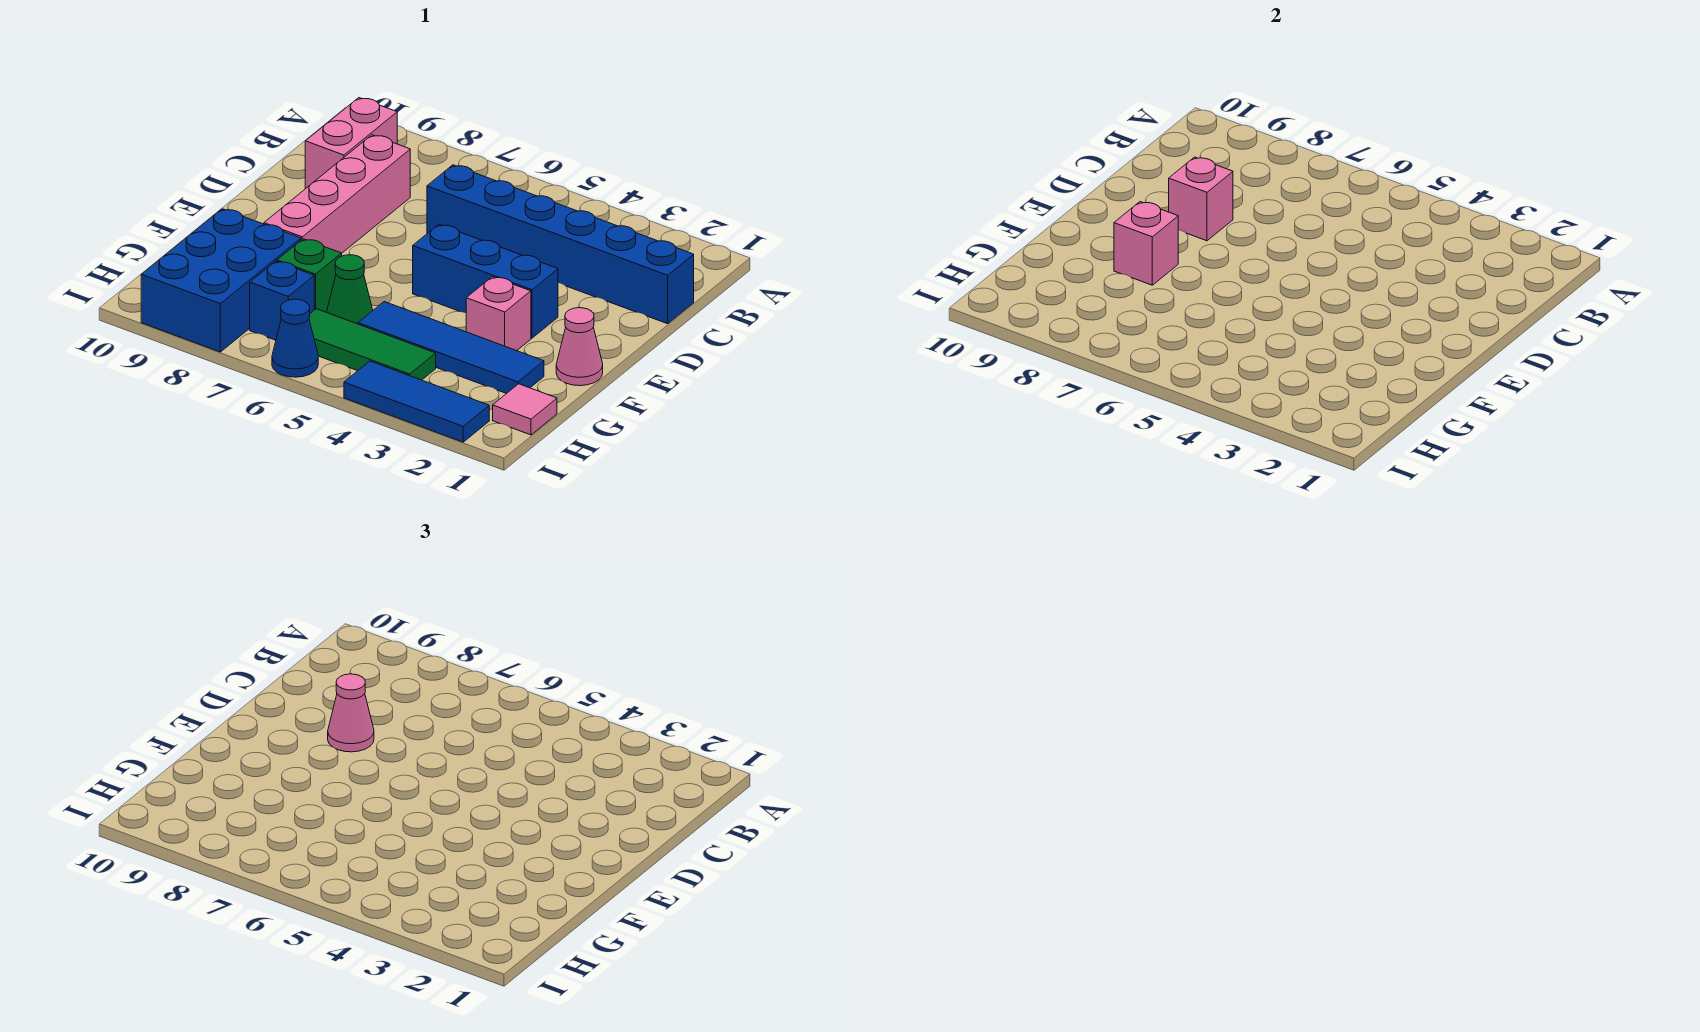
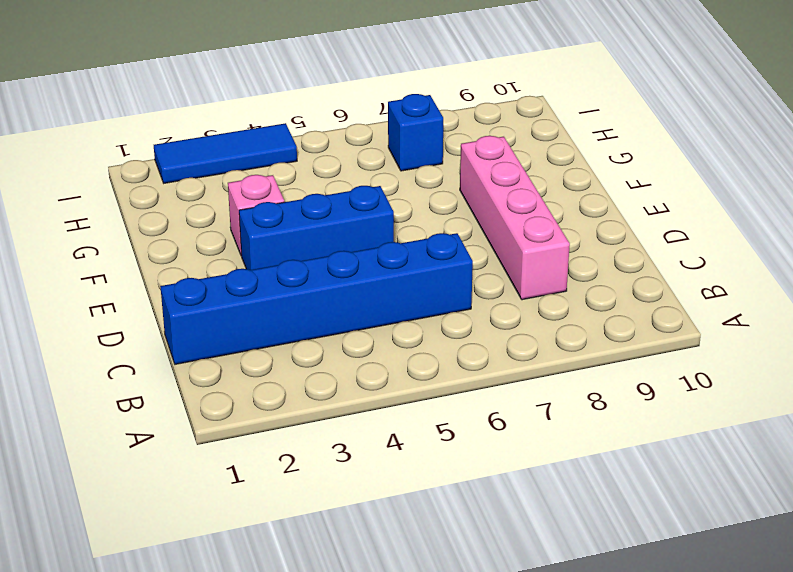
none -> pink brick B9:C9 level 1
none -> pink cone F1 level 1
none -> blue tile G2:G5 level 1

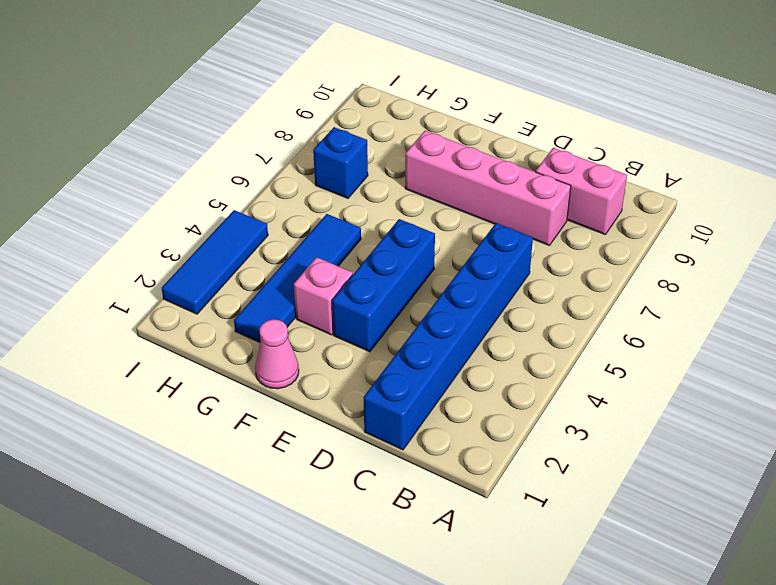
none -> green cone G6 level 1
none -> green brick G7 level 1
none -> blue brick G8:I9 level 1

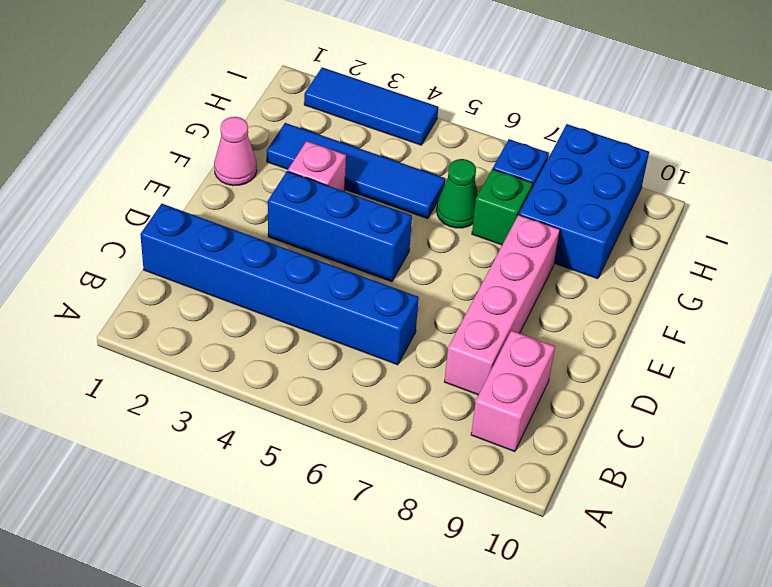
none -> pink tile H1 level 1
none -> green tile H4:H6 level 1
none -> blue cone I6 level 1

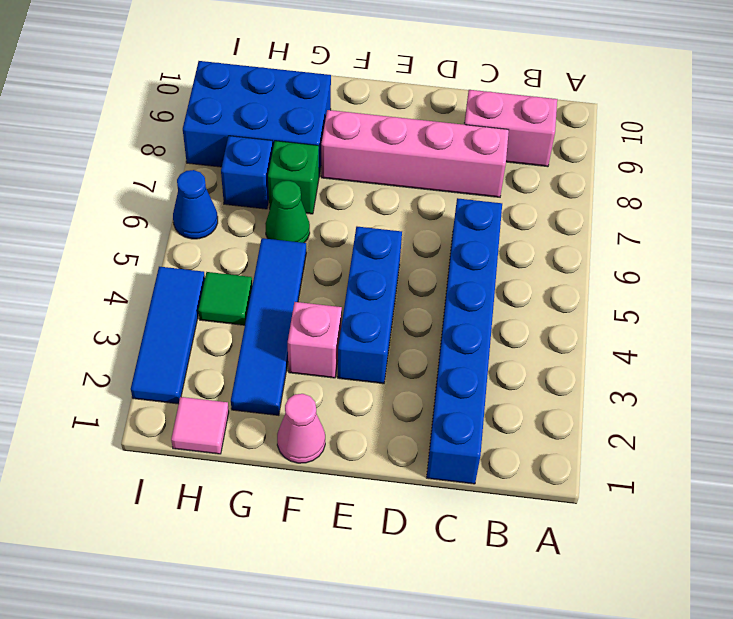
green tile H4 level 1 -> green tile H4:H6 level 1
none -> pink brick D8 level 2
none -> pink brick F8 level 2
none -> pink cone D8 level 3

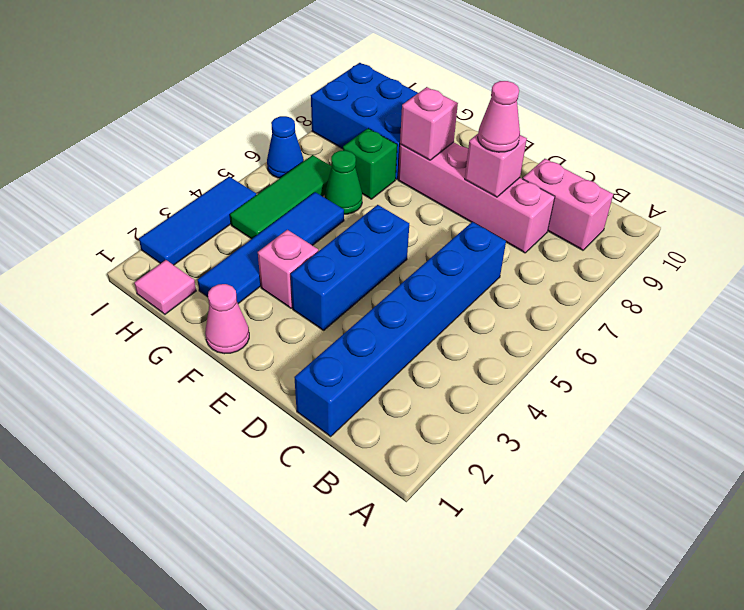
none -> blue brick H7 level 1

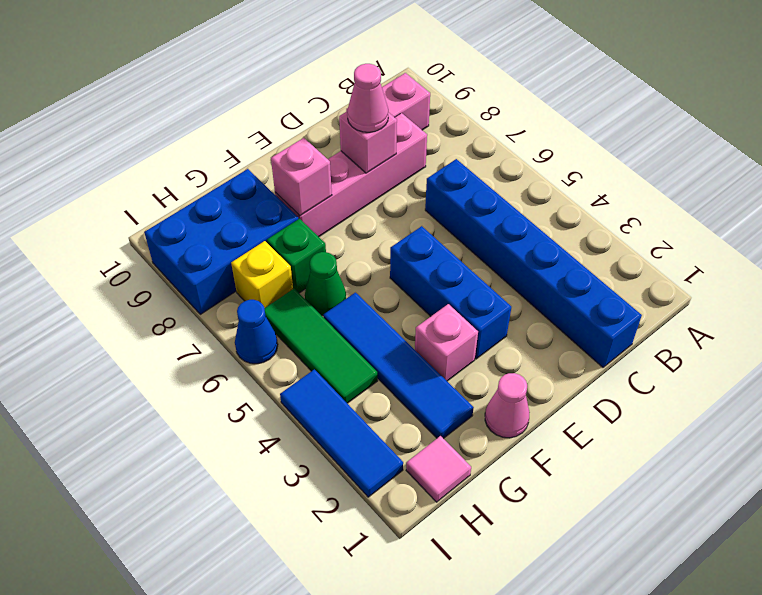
yellow brick H7 level 1 -> blue brick H7 level 1

